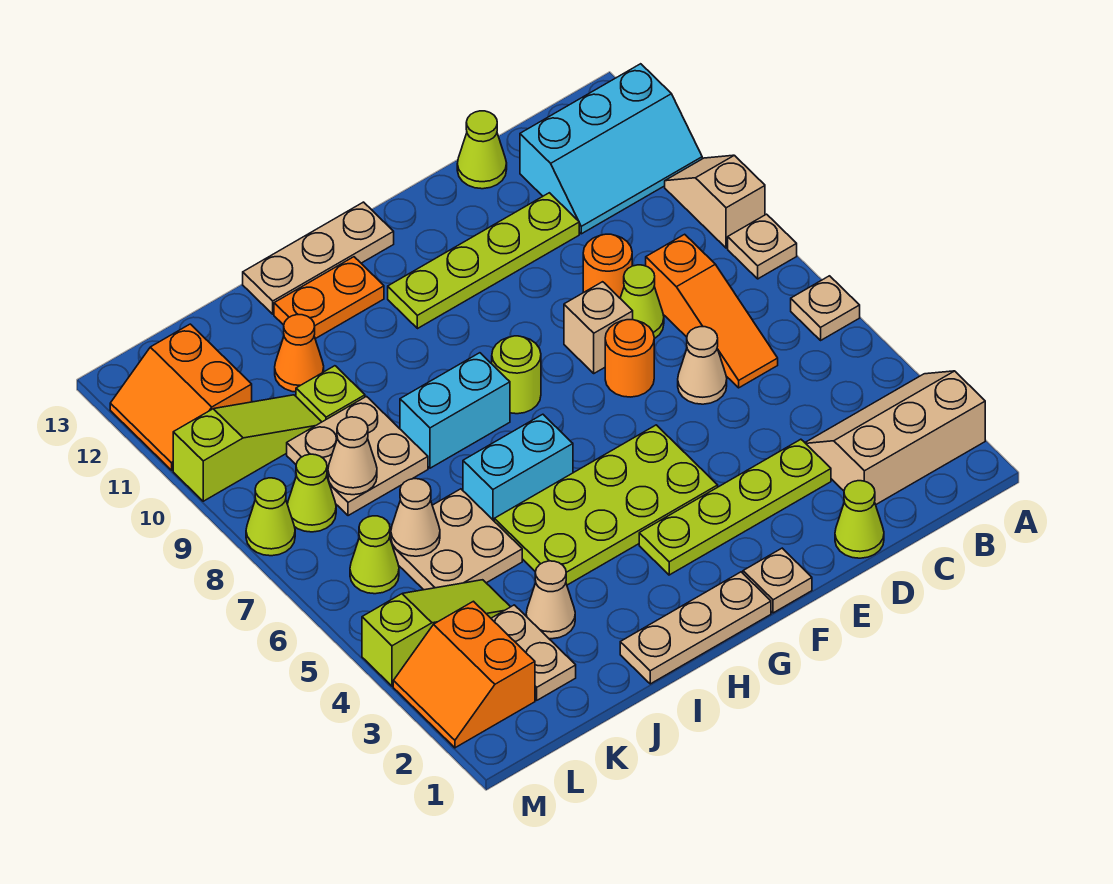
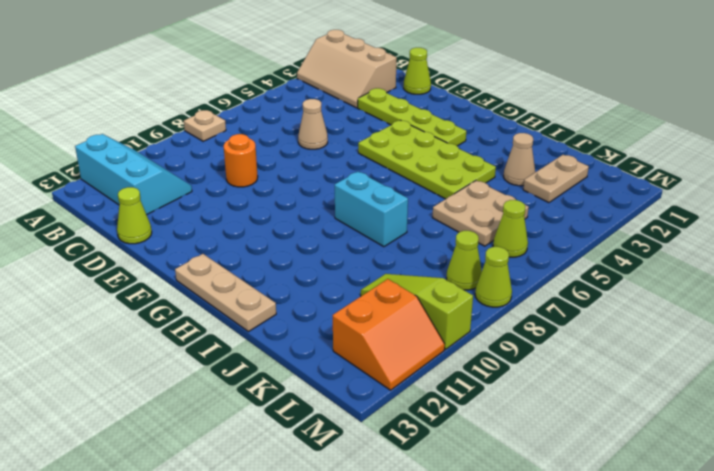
none -> tan plate A6 level 1
none -> tan slope A9:A10 level 1 top 9
none -> orange slope C6:C8 level 1 top 8
none -> lime cone D8 level 1

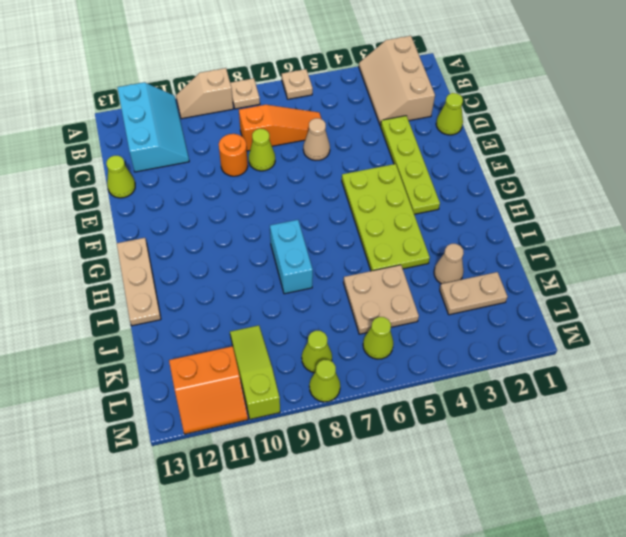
none -> lime plate D11:G11 level 1
none -> orange round brick E7 level 1
none -> tan brick E8 level 1
none -> tan plate F1 level 1

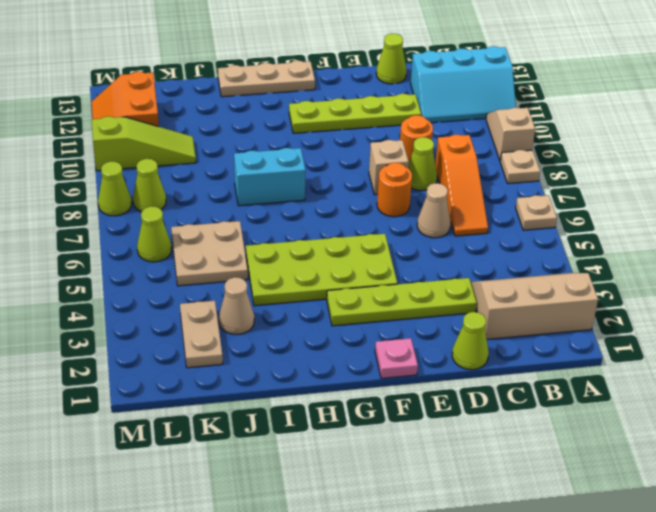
pink plate F1 level 1 -> tan plate F1 level 1
none -> tan plate G1:I1 level 1
none -> lime round brick G8 level 1
none -> cyan brick H6:I6 level 1
none -> orange plate H12:I12 level 1

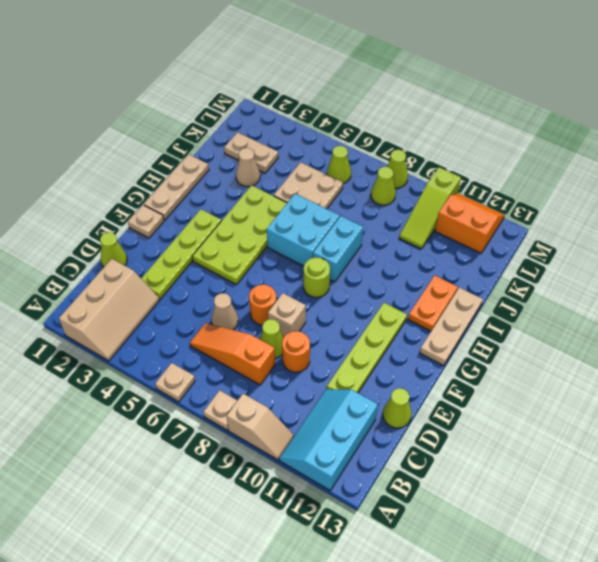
cyan brick H6:I7 level 1 -> cyan brick H6:I6 level 1
none -> tan plate J8:K9 level 1
none -> lime plate J10 level 1
none -> orange cone J11 level 1
none -> lime slope K4:M4 level 1 top M

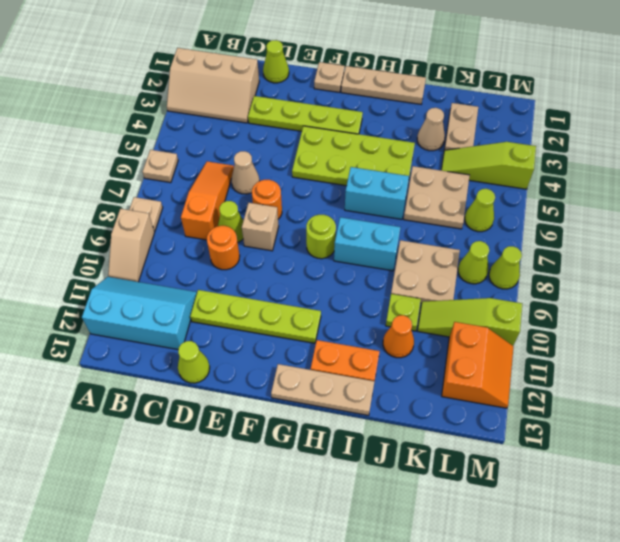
none -> orange slope L2:M3 level 1 top L
none -> tan cone K6 level 2
none -> tan cone K8 level 2

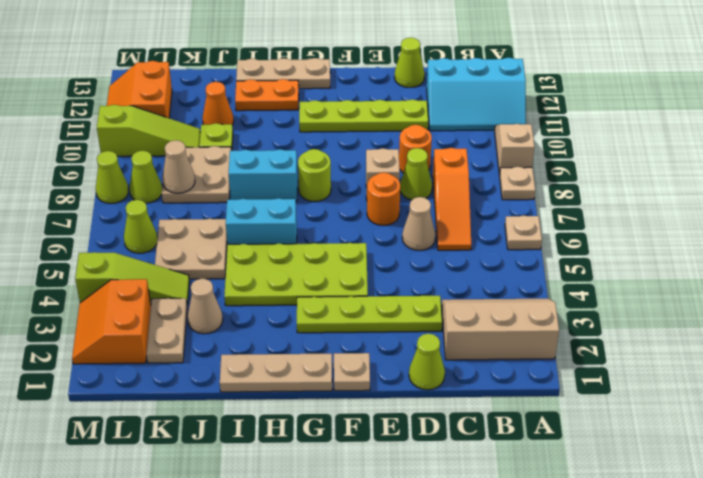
none -> tan cone K6 level 2

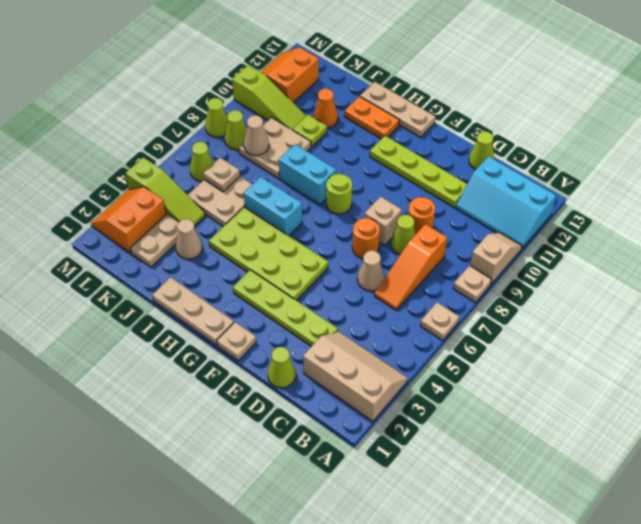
tan plate K6 level 2 -> tan cone K6 level 2

